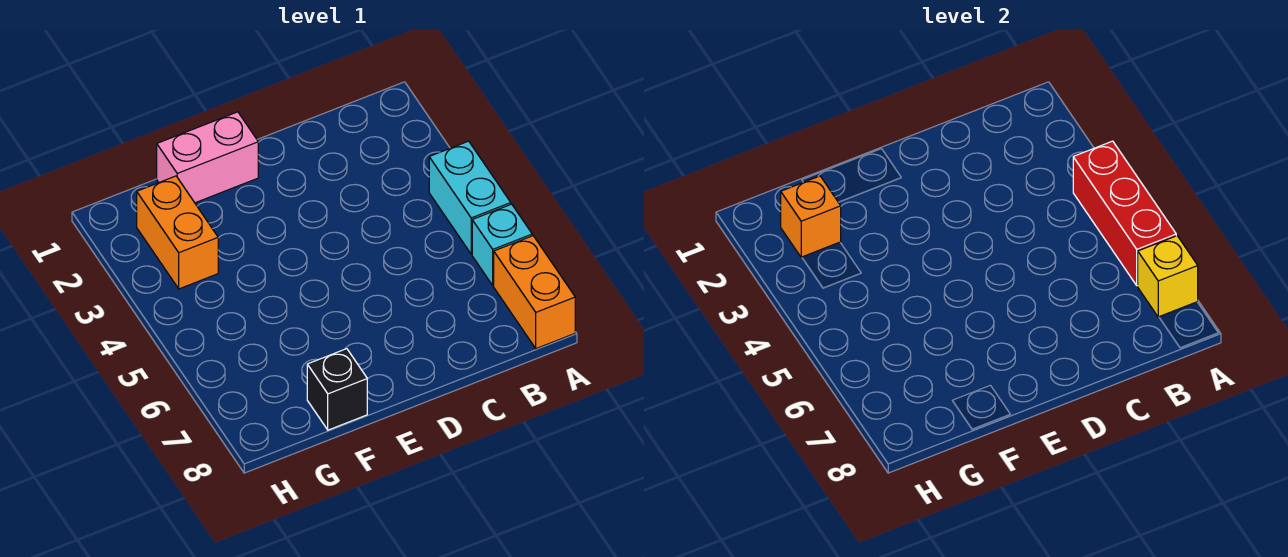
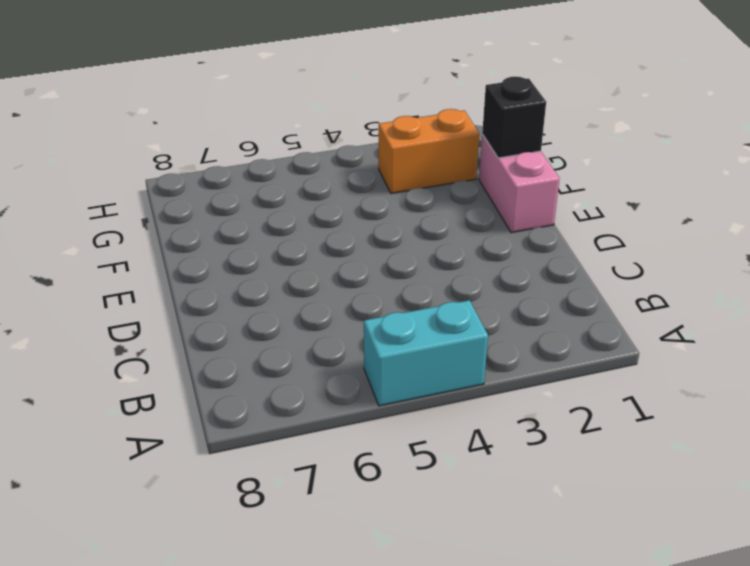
black brick F1 level 2 -> black brick F8 level 1
none -> cyan brick A6 level 1
none -> orange brick A7:A8 level 1

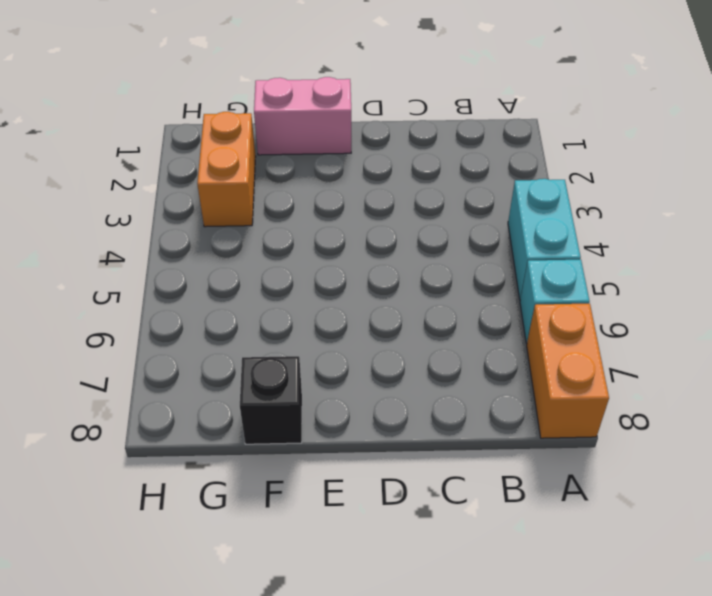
none -> red brick A4:A6 level 2
none -> yellow brick A7 level 2

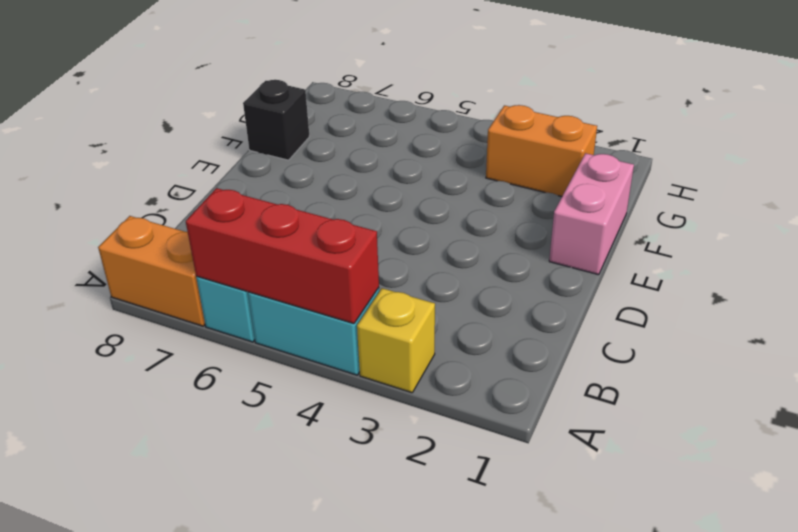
yellow brick A3 level 1 -> yellow brick A7 level 2
none -> orange brick G2 level 2

